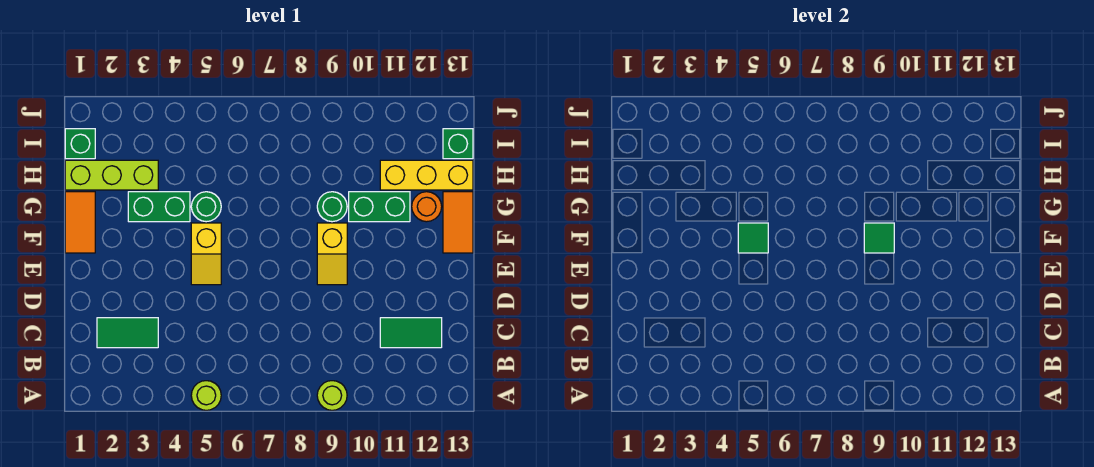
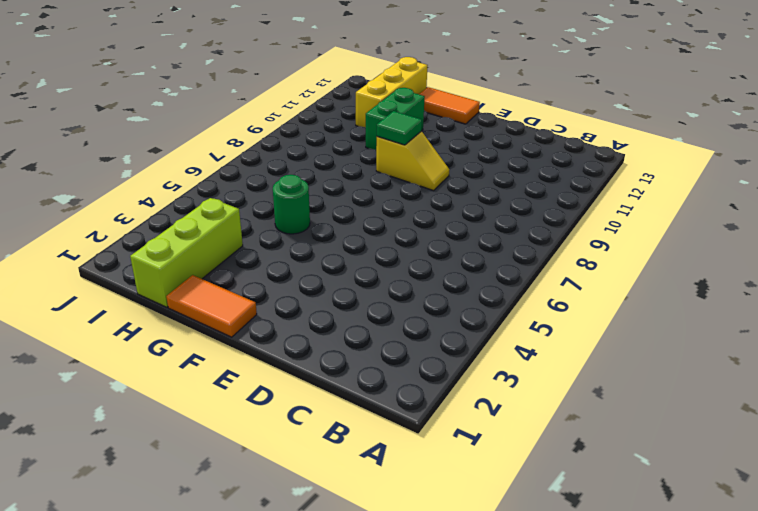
none -> lime round brick A5 level 1
none -> lime round brick A9 level 1
none -> green tile C2:C3 level 1

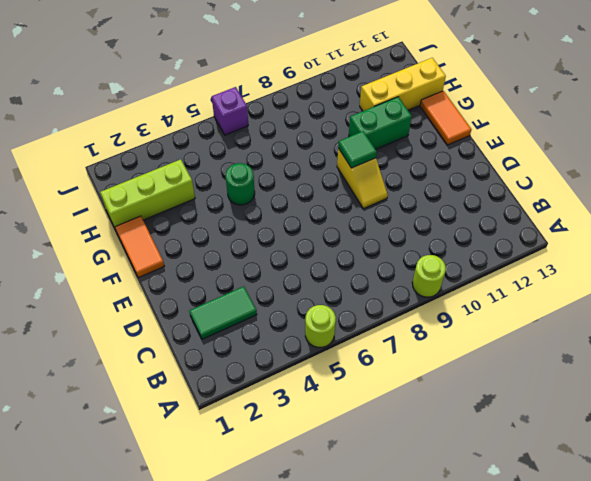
purple brick J6 level 1 -> none
none -> green tile C11:C12 level 1
none -> yellow slope E5:F5 level 1 top F
none -> green brick G3:G4 level 1

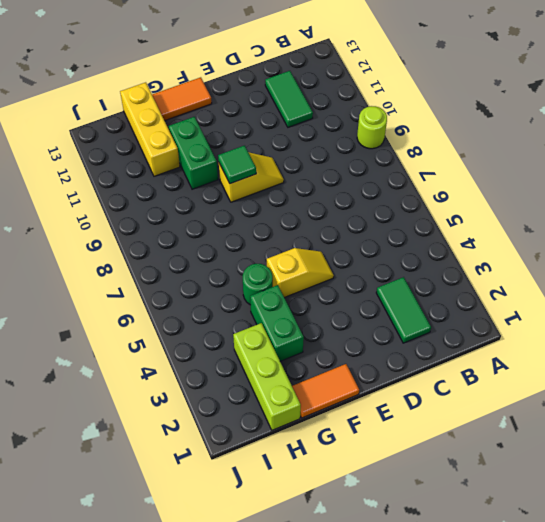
none -> lime round brick A5 level 1
none -> green round brick G9 level 1
none -> orange round brick G12 level 1

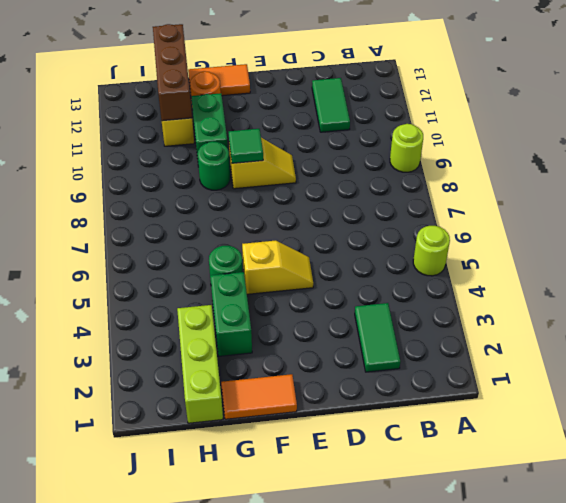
brown brick H11:H13 level 2 -> none
none -> green brick I1 level 1
none -> green brick I13 level 1
none -> green tile F5 level 2

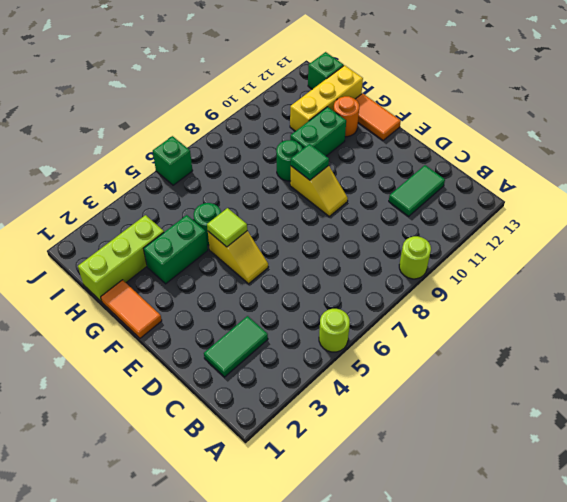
lime tile F5 level 2 -> green tile F5 level 2
green brick J6 level 1 -> green brick I1 level 1

